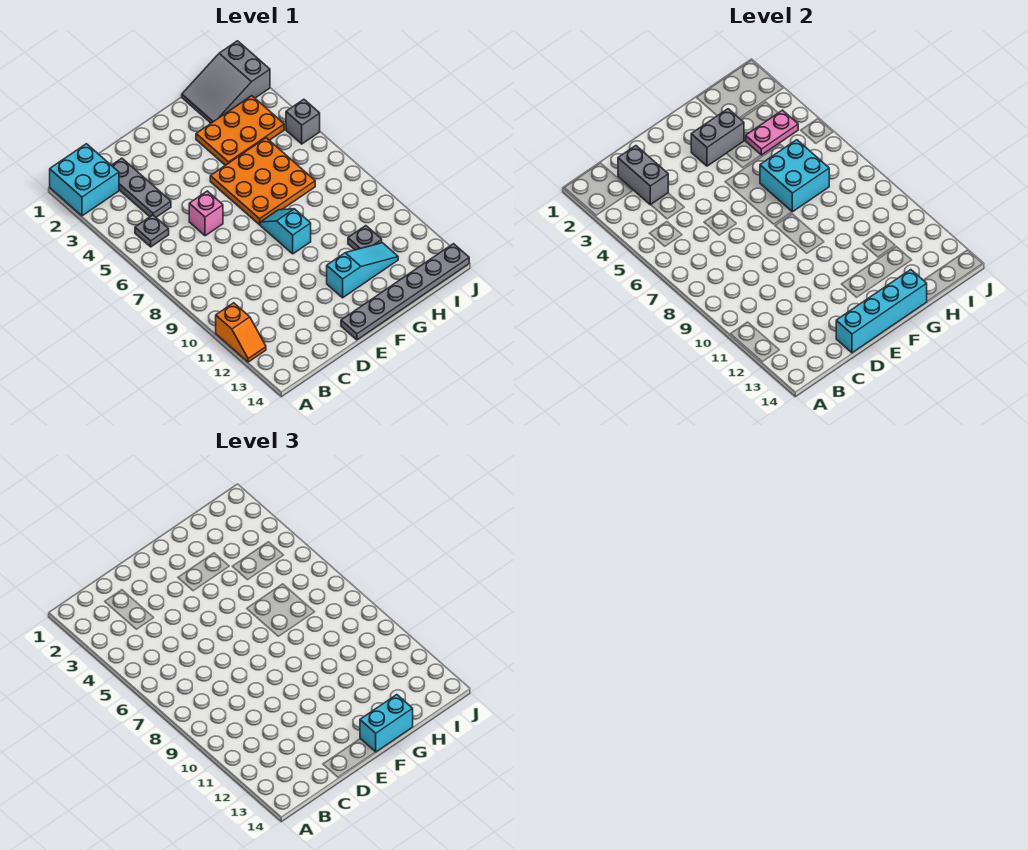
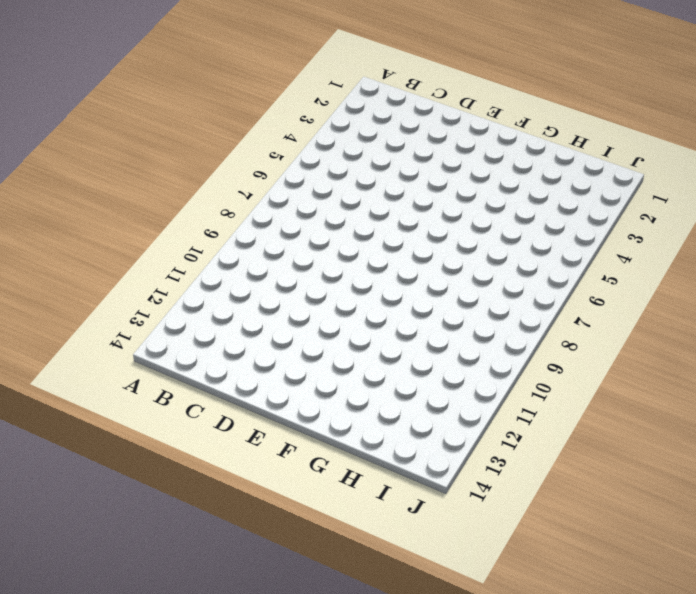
none -> cyan brick A1:B2 level 1
none -> orange slope A11:A12 level 1 top 11
none -> grey plate B5 level 1

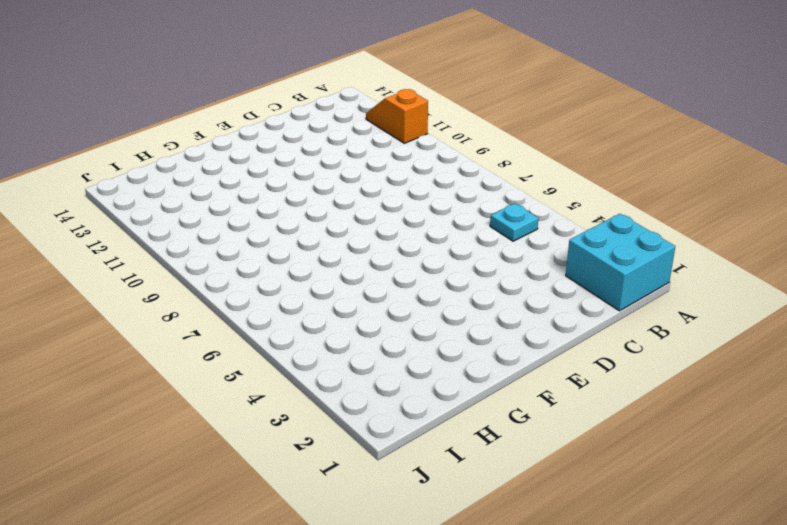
cyan plate B5 level 1 -> grey plate B5 level 1
none -> grey plate C2:C4 level 1
none -> pink brick D6 level 1
none -> grey plate E14:J14 level 1

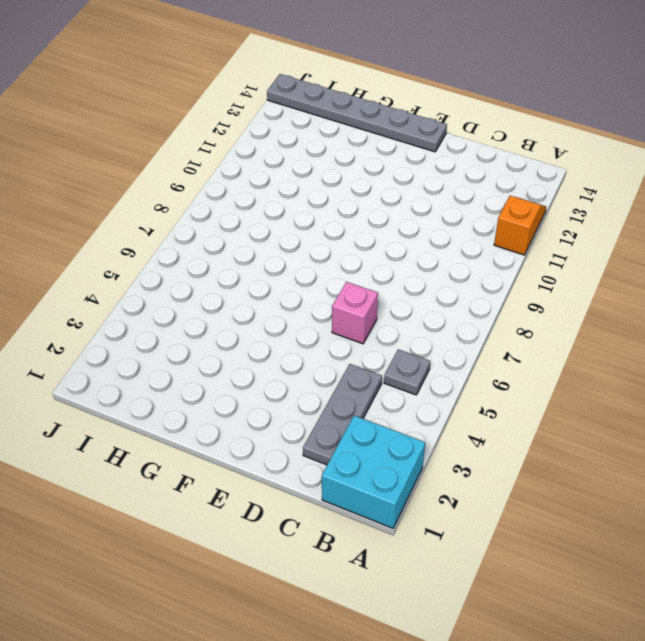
none -> orange plate F5:H7 level 1
none -> cyan slope F8:F9 level 1 top 9
none -> cyan slope F12:H12 level 1 top F

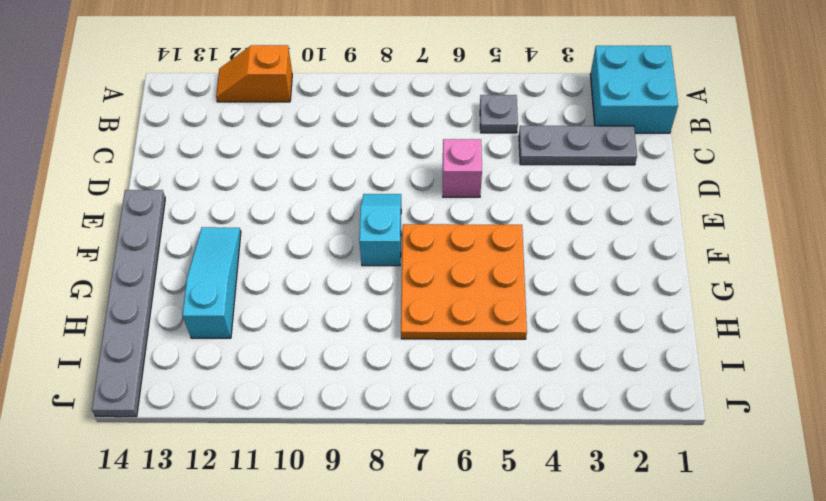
cyan slope E8:F8 level 1 top F -> cyan slope F8:F9 level 1 top 9
cyan slope F12:H12 level 1 top H -> cyan slope F12:H12 level 1 top F
none -> orange plate G3:I4 level 1
none -> grey slope H1:J2 level 1 top J
none -> grey plate H11 level 1

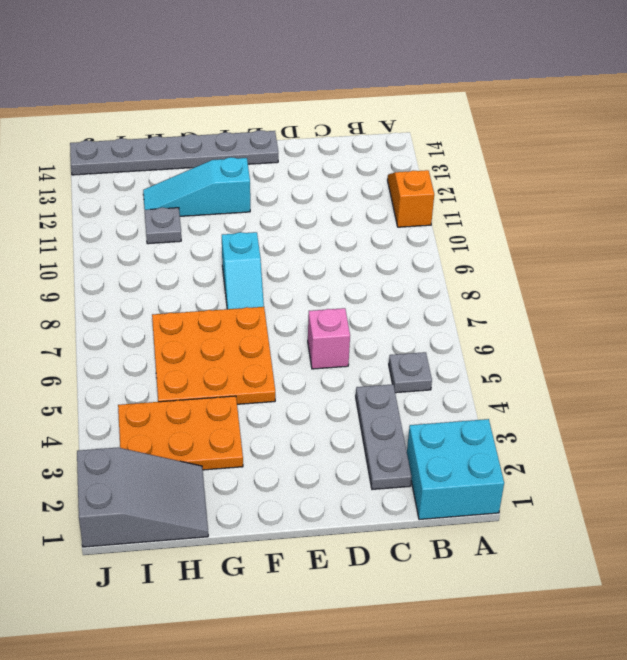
none -> grey brick J5 level 1
none -> grey brick C2:C3 level 2
none -> cyan brick D14:G14 level 2

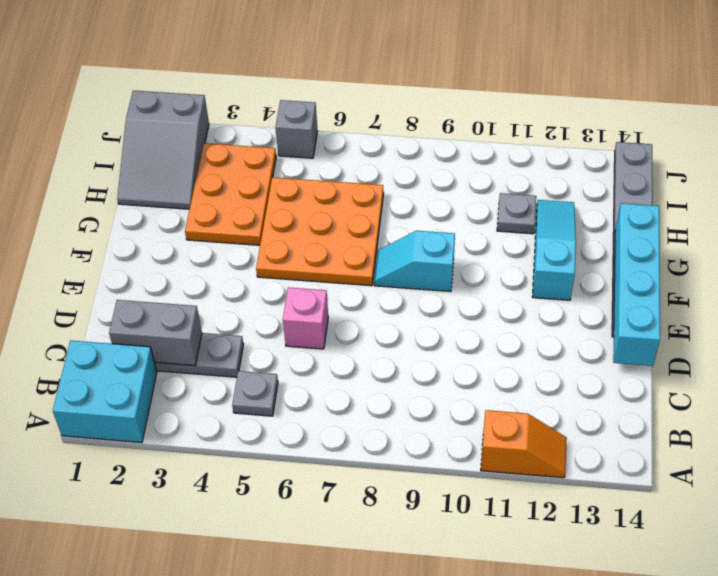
none -> grey brick F3:G3 level 2
none -> cyan brick G6:H7 level 2
none -> pink plate H4:I4 level 2

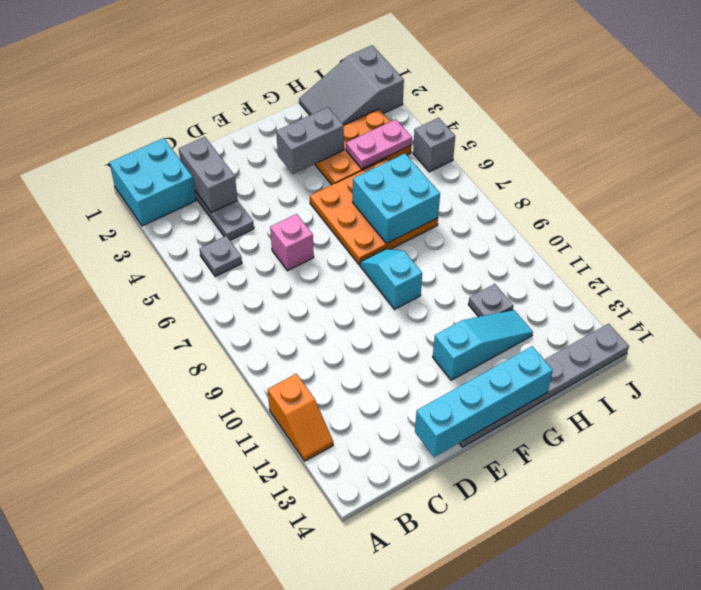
none -> cyan brick F14:G14 level 3

